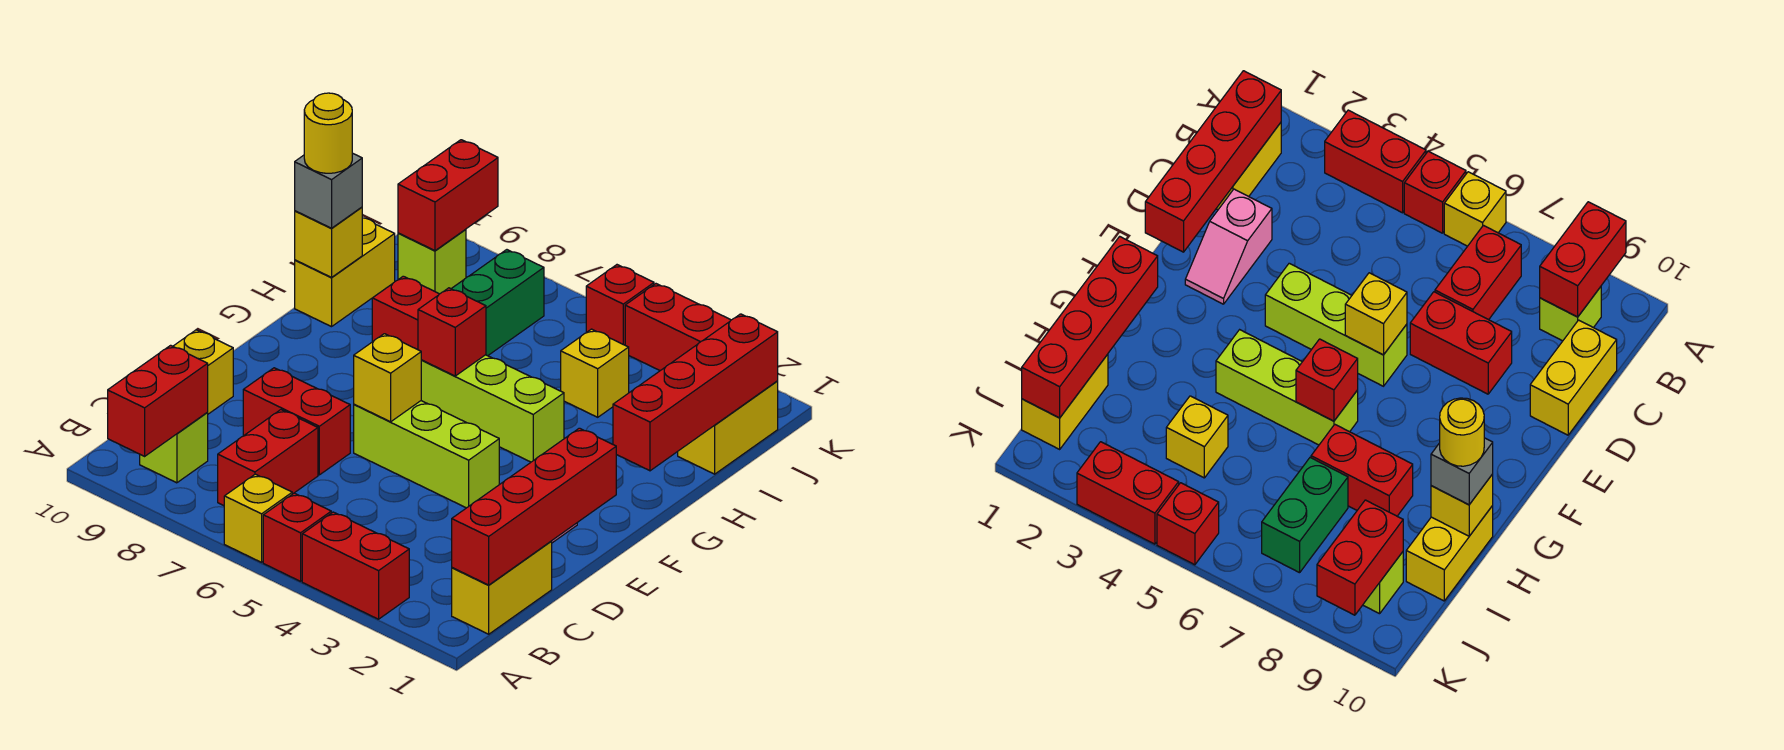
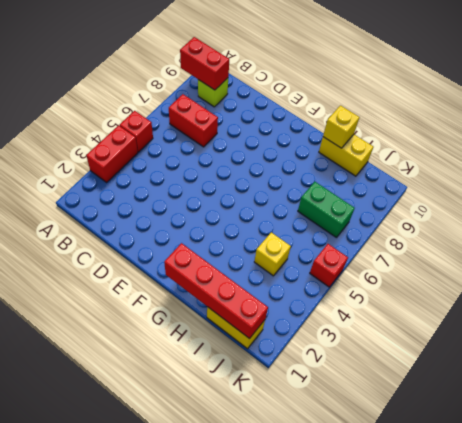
none -> yellow brick A6 level 1
none -> yellow brick B1:C1 level 1
none -> yellow brick C10:D10 level 1

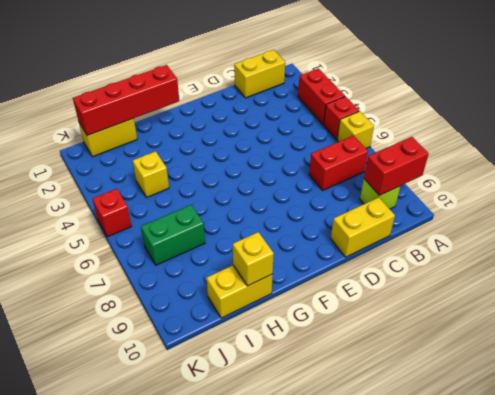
none -> pink slope D2:E2 level 1 top D
none -> red brick D7:D8 level 1
none -> lime brick E4:E6 level 1

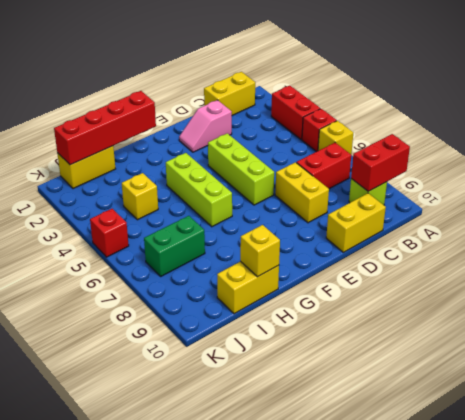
yellow brick D7:D8 level 1 -> red brick D7:D8 level 1
none -> red brick H7:H8 level 1
none -> lime brick J9 level 1
none -> red brick K3:K4 level 1

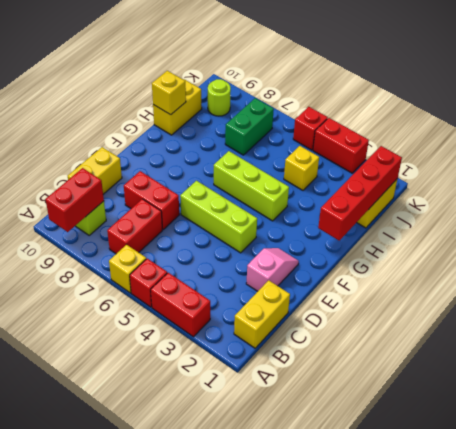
lime round brick J9 level 1 -> lime brick J9 level 1
none -> red brick H7:H8 level 1
none -> red brick B1:E1 level 2
none -> yellow brick E6 level 2

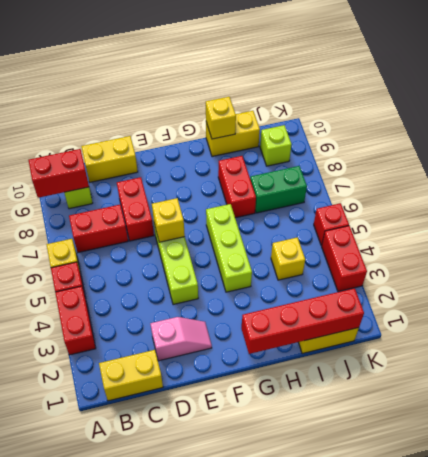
none -> red brick B1:E1 level 2
none -> red brick G6 level 2
none -> red brick J9:K9 level 2

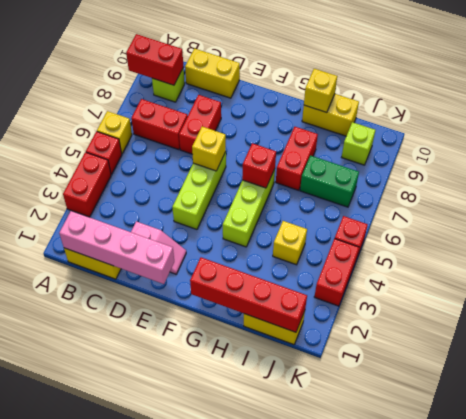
pink brick B1:E1 level 2 -> red brick B1:E1 level 2
none -> red brick J9:K9 level 2
none -> grey brick H10 level 3
none -> yellow round brick H10 level 4

